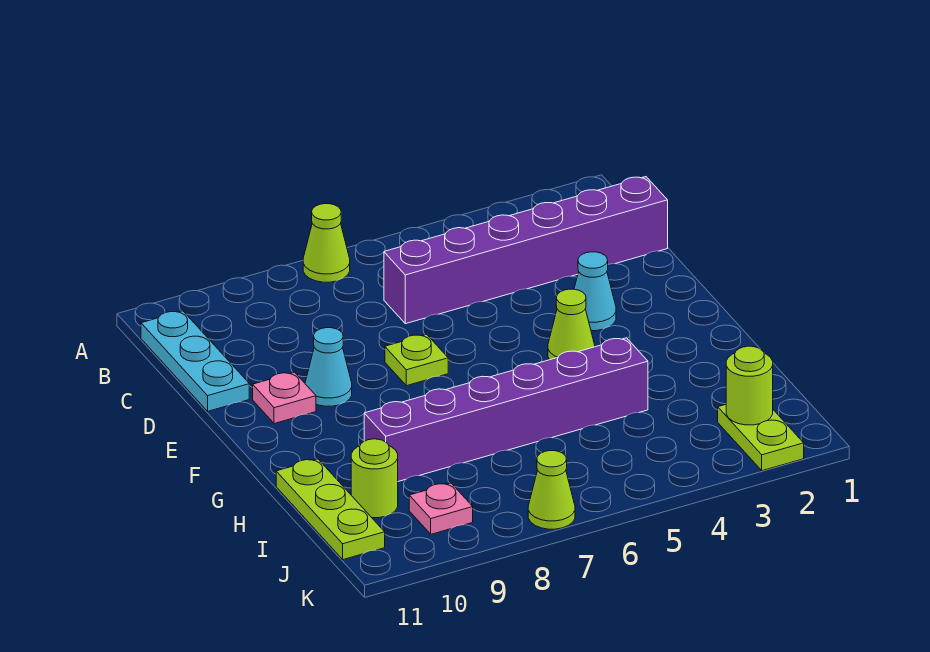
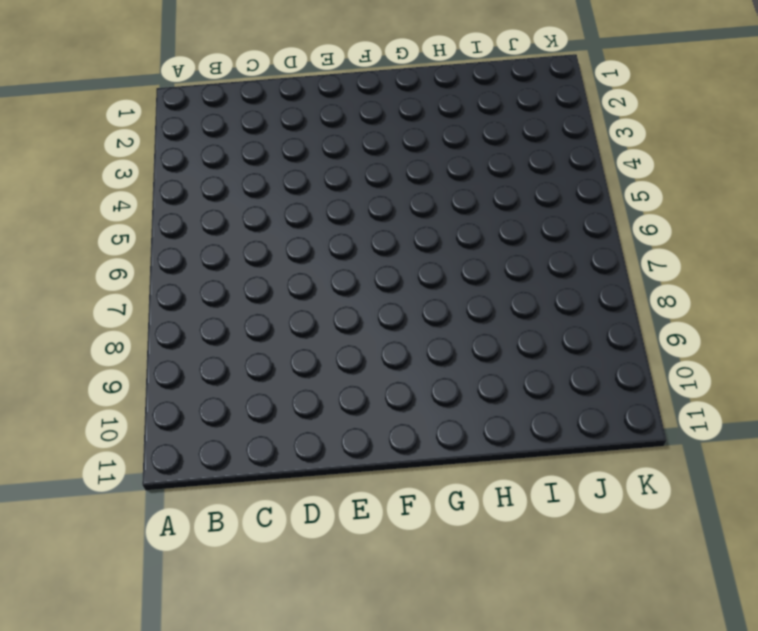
none -> lime cone A7 level 1
none -> cyan plate B11:D11 level 1
none -> purple brick C1:C6 level 1

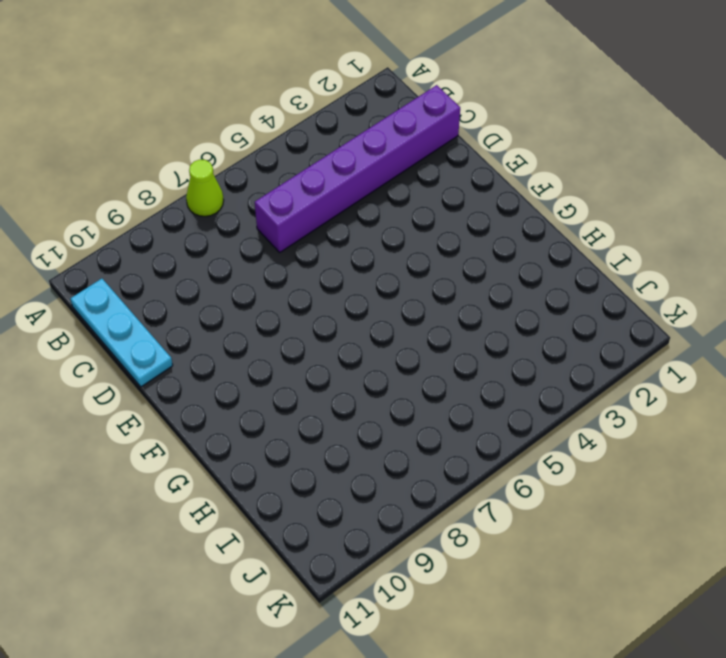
none -> cyan cone E3 level 1
none -> lime plate E7 level 1
none -> cyan cone E9 level 1

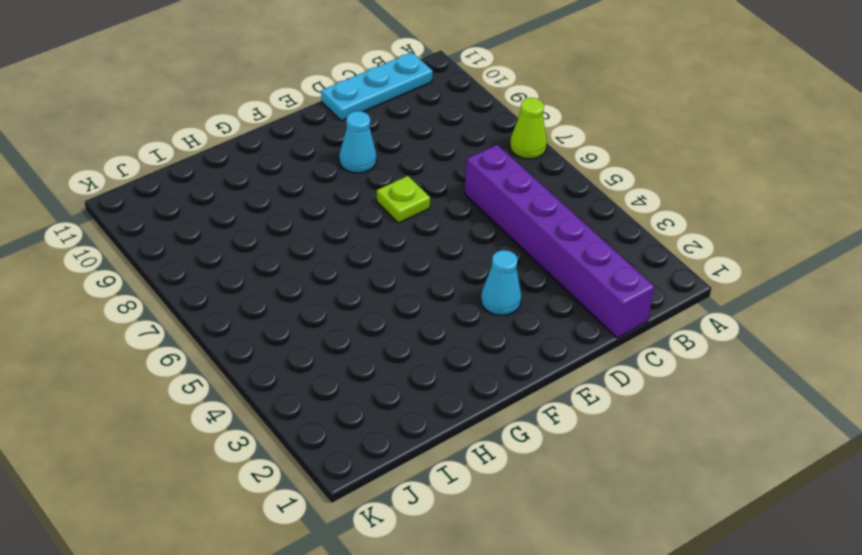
none -> pink plate E10 level 1
none -> lime cone F4 level 1
none -> purple brick H4:H9 level 1

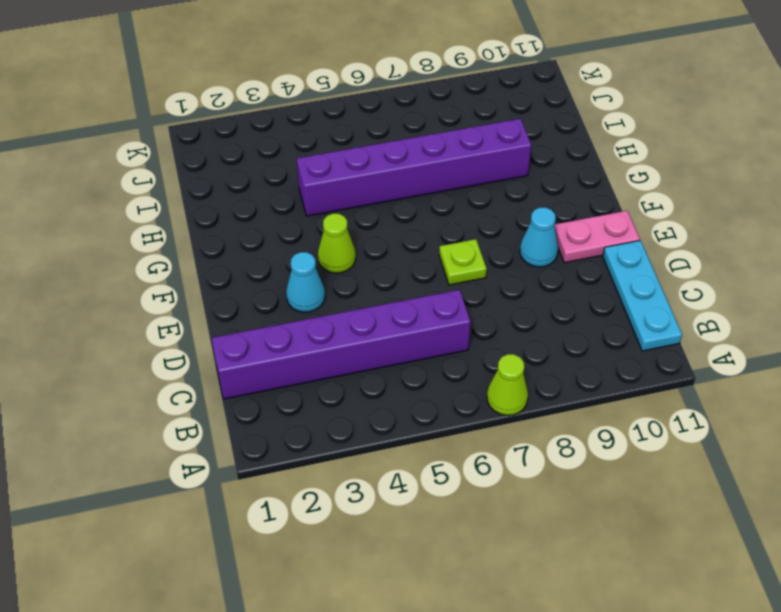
pink plate E10:E11 level 1 -> pink plate E10 level 1
none -> lime plate H11:J11 level 1
none -> lime round brick I10 level 1
none -> lime plate J2:K2 level 1

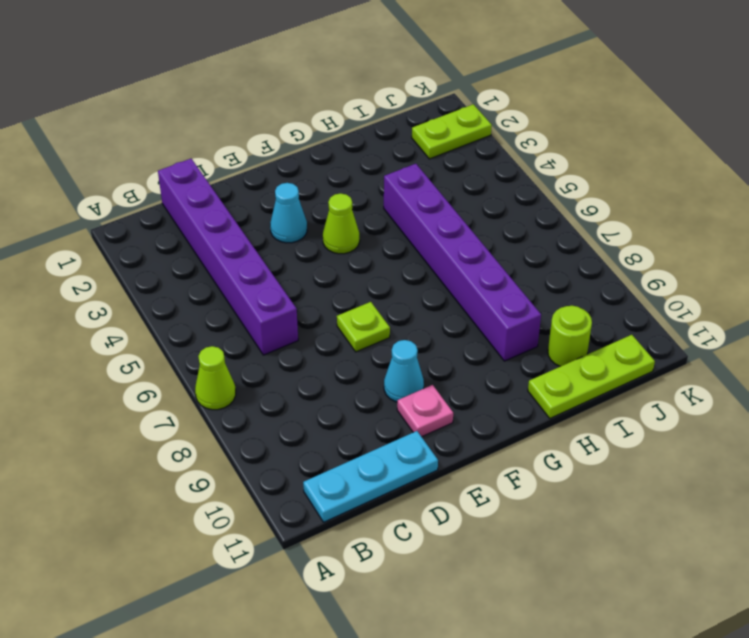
none -> pink plate J9 level 1
none -> lime cone K7 level 1
none -> lime round brick J2 level 2

